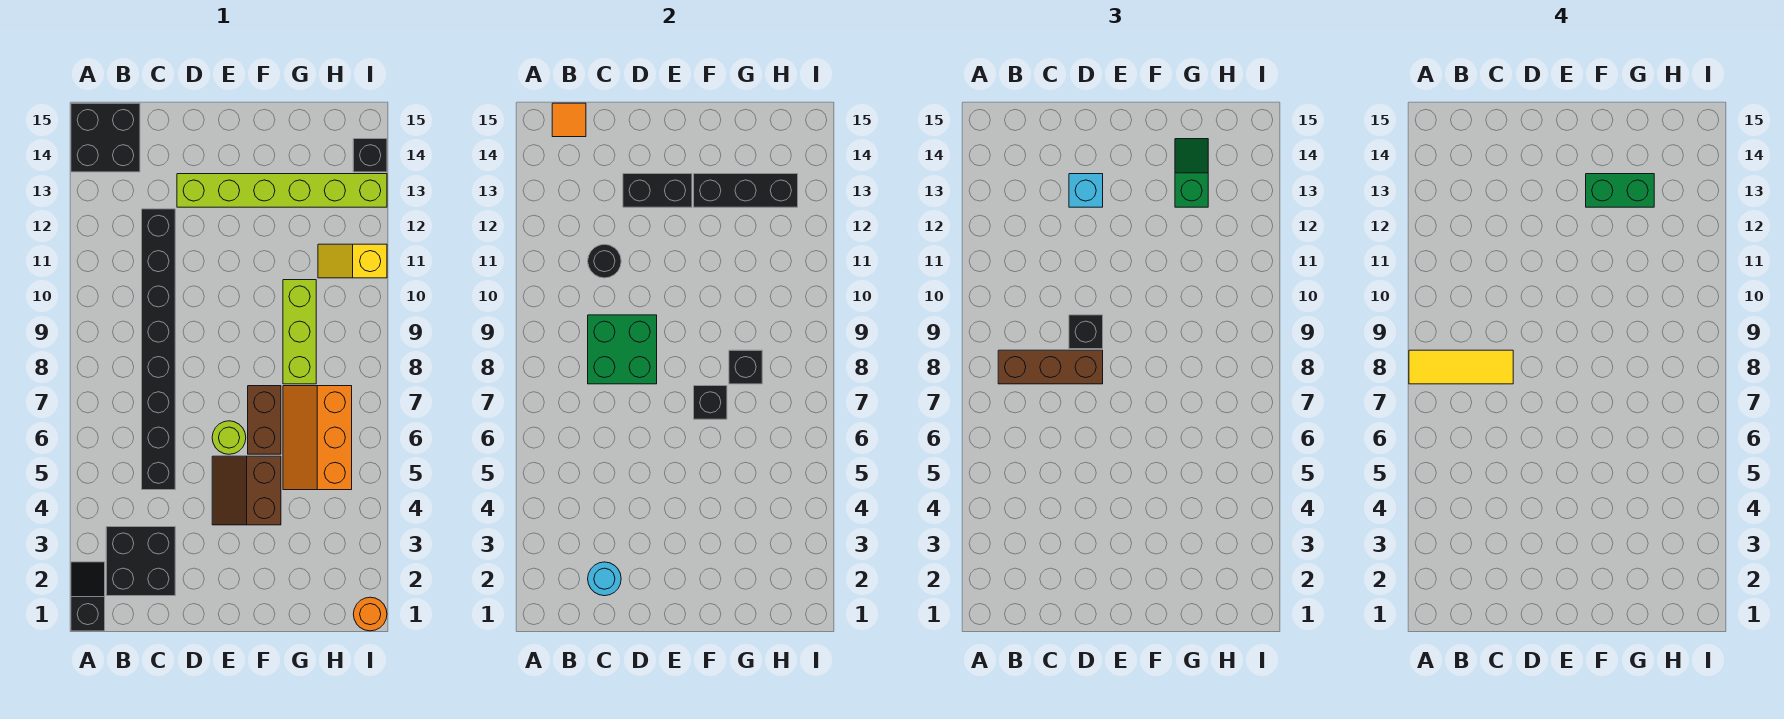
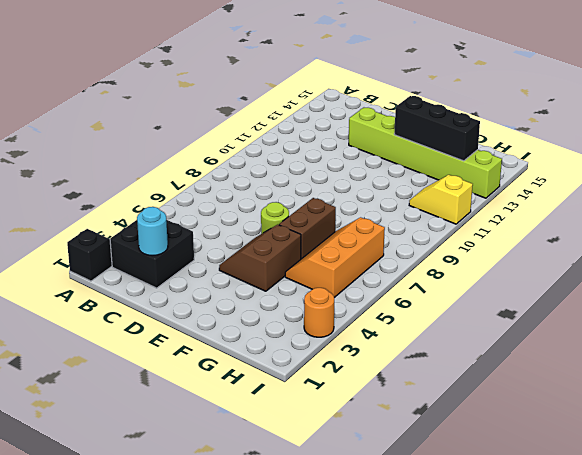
orange round brick I3 level 1 -> orange round brick I1 level 1
none -> black brick A14:B15 level 1
none -> black brick C5:C12 level 1
none -> lime brick G8:G10 level 1

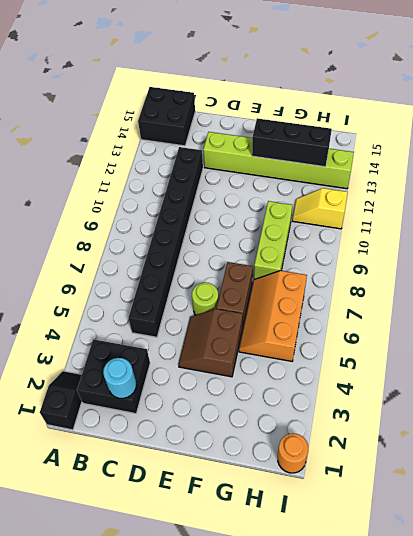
none -> black brick I14 level 1
none -> orange tile B15 level 2
none -> green brick C8:D9 level 2

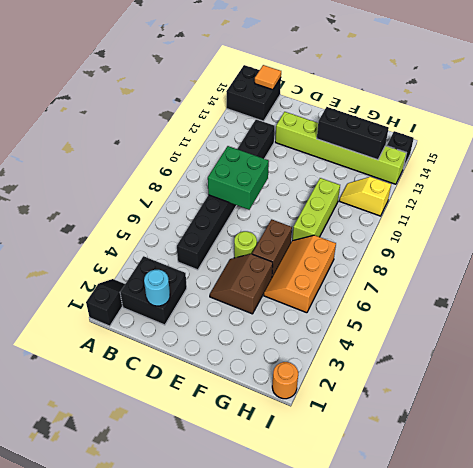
none -> black round brick C11 level 2
none -> black brick D13:E13 level 2
none -> black brick F7 level 2

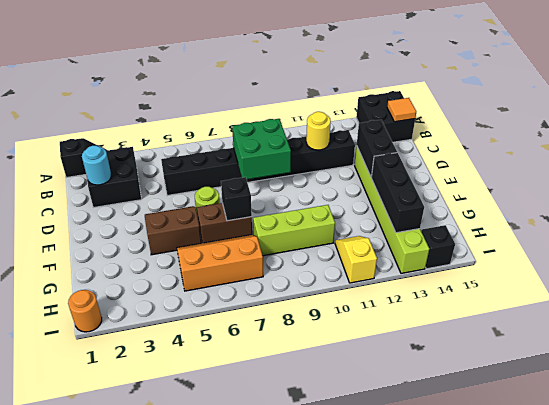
yellow round brick C11 level 2 -> black round brick C11 level 2
none -> black brick G8 level 2
none -> brown brick B8:D8 level 3
none -> black brick D9 level 3

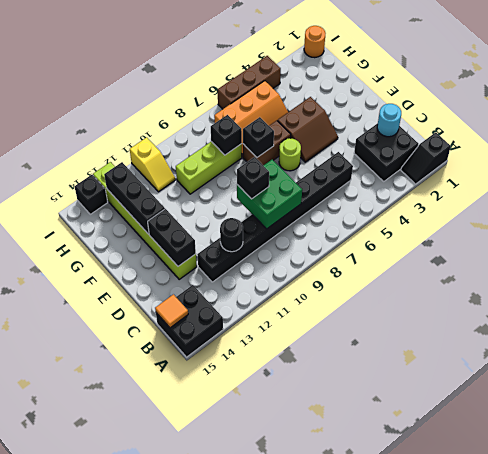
brown brick I4:I6 level 1 -> brown brick B8:D8 level 3
none -> cyan brick D13 level 3
none -> green slope G13:G14 level 3 top 13
none -> yellow tile A8:C8 level 4

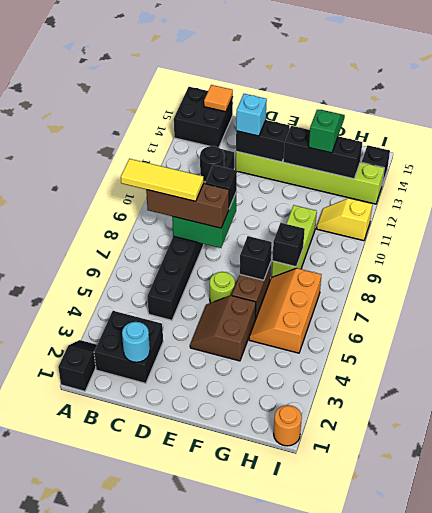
none -> green brick F13:G13 level 4

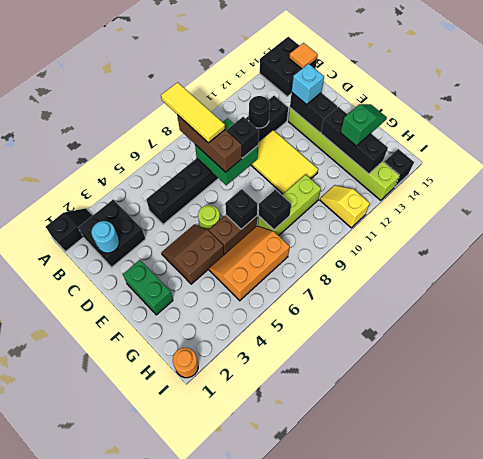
yellow tile D10:F11 level 1 -> none
green brick E2:F2 level 1 -> green brick F13:G13 level 4

